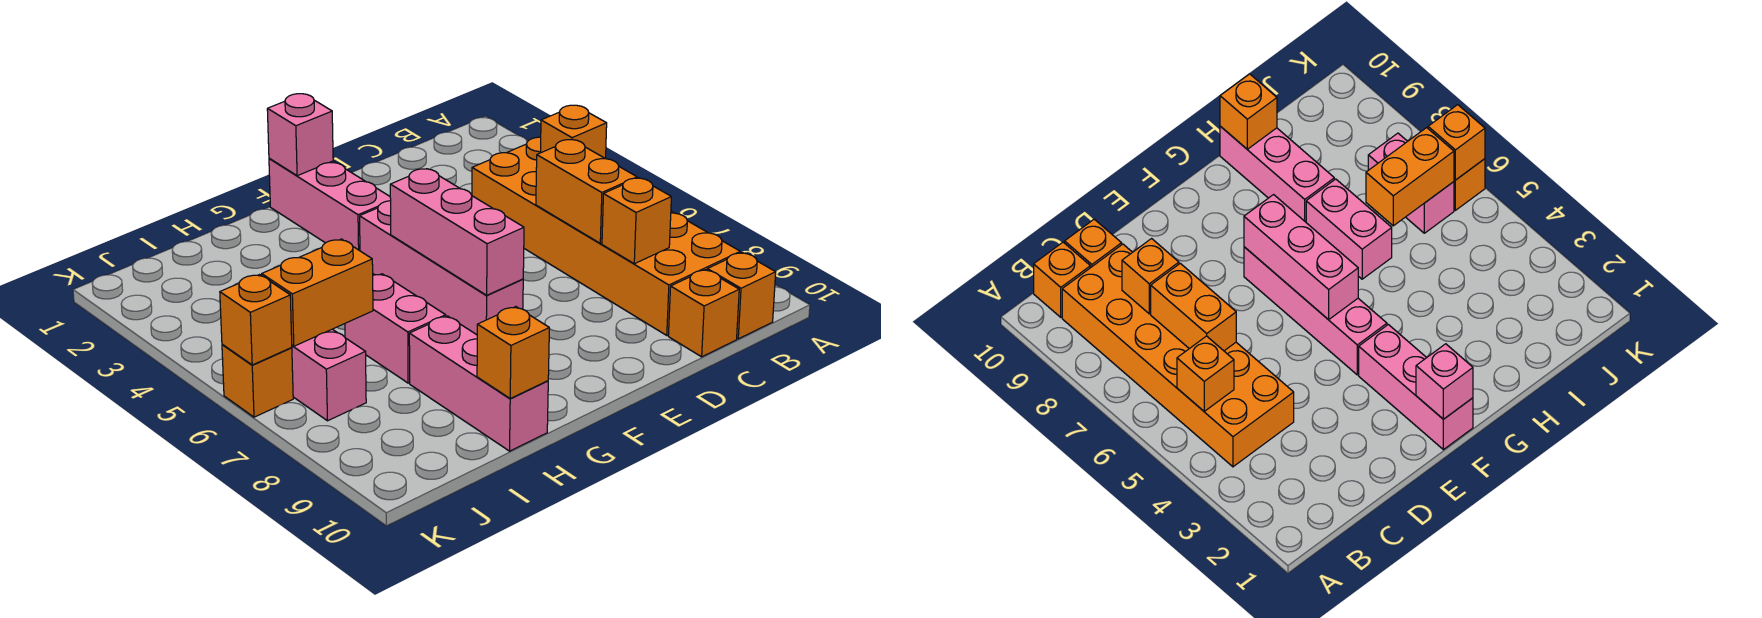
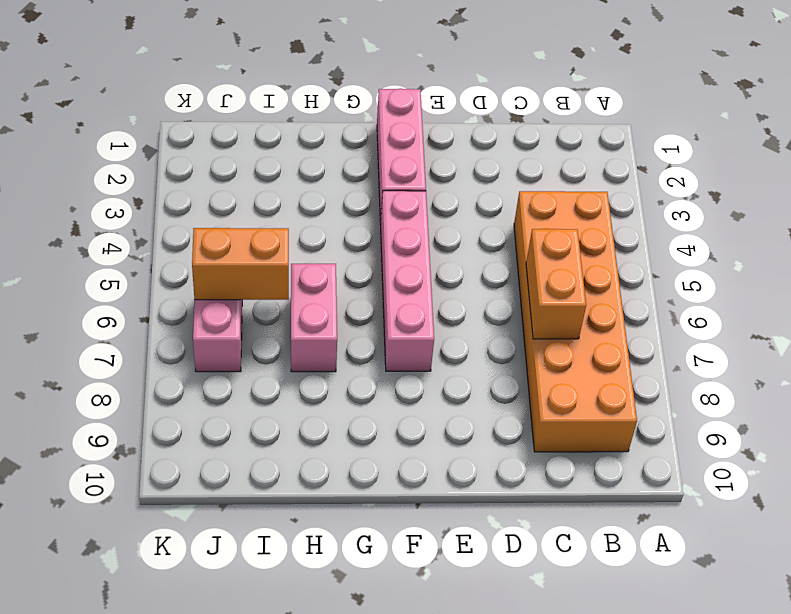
none -> orange brick B10 level 1
none -> orange brick C10 level 1
none -> pink brick H8:H10 level 1

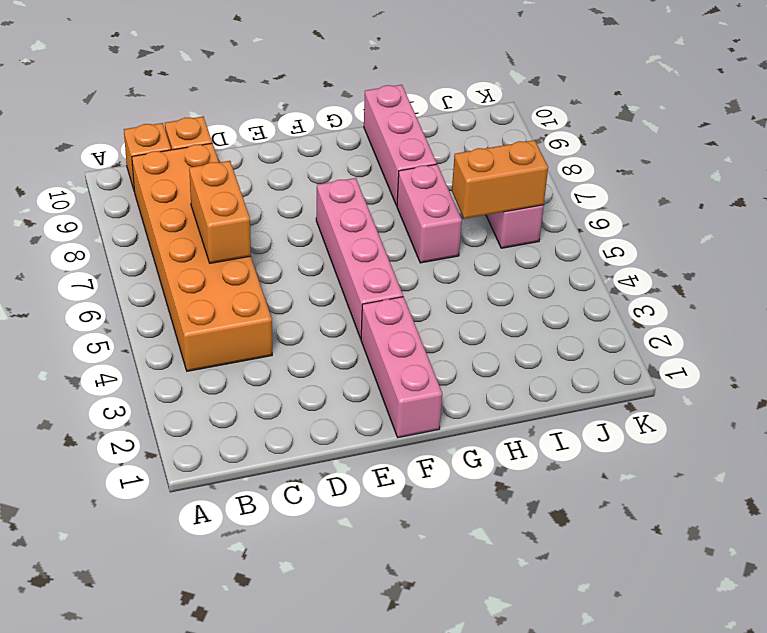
none -> orange brick K6 level 1
none -> orange brick B5 level 2
none -> orange brick C8 level 2

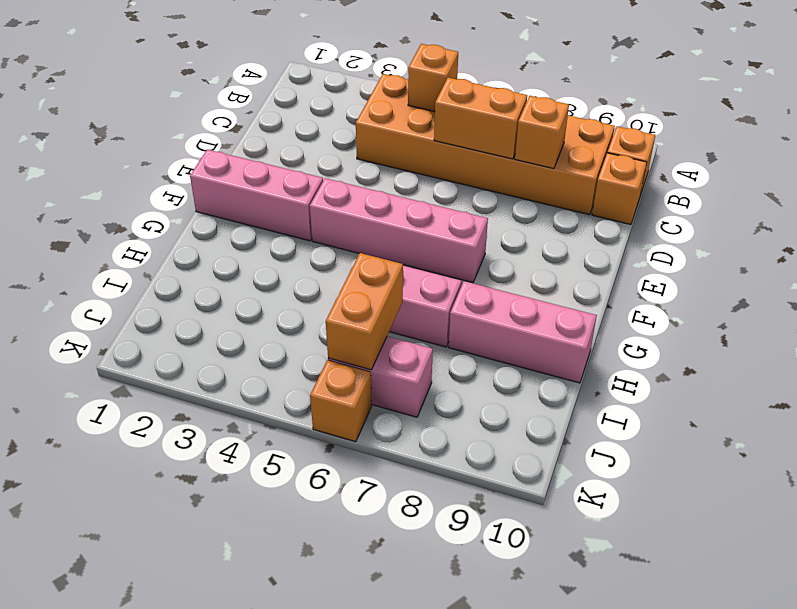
none -> pink brick F1 level 2
none -> pink brick F5:F7 level 2
none -> orange brick H10 level 2

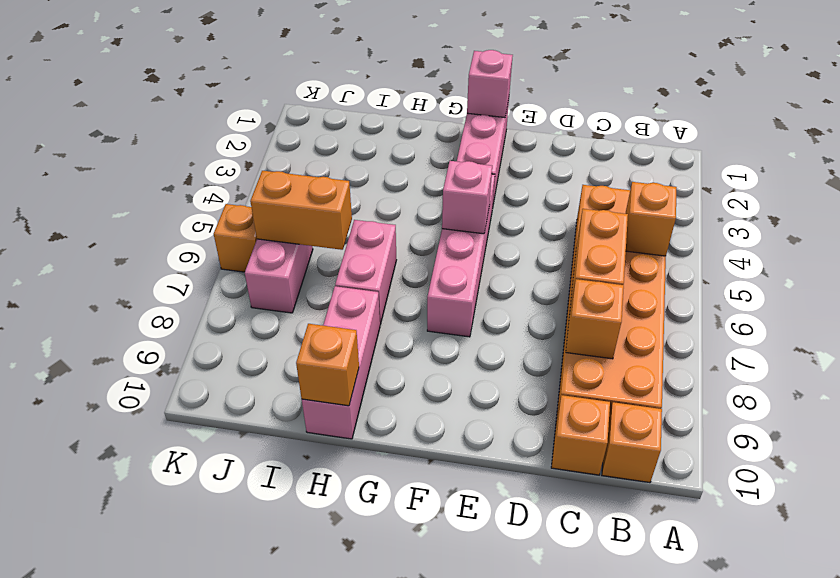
pink brick F5 level 2 -> pink brick F5:F7 level 2
none -> orange brick K6 level 2

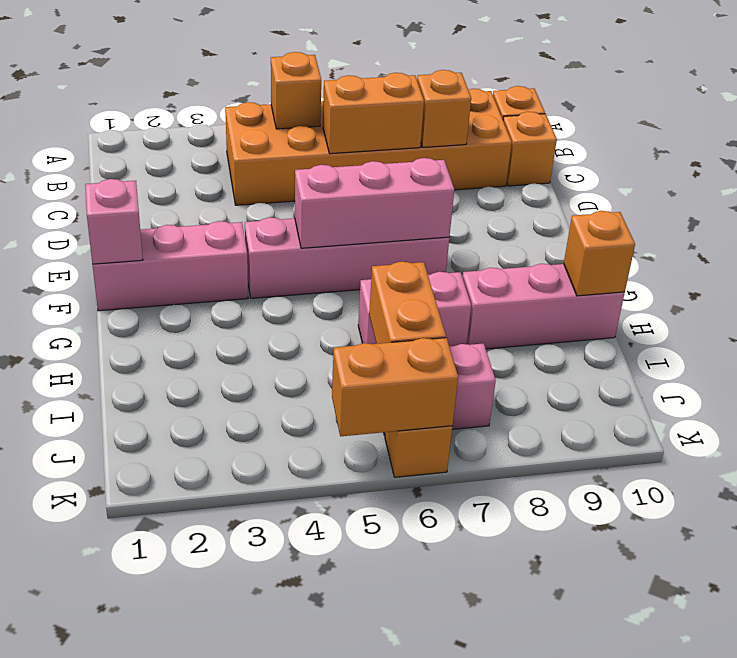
orange brick K5:K6 level 2 -> orange brick K6 level 2

